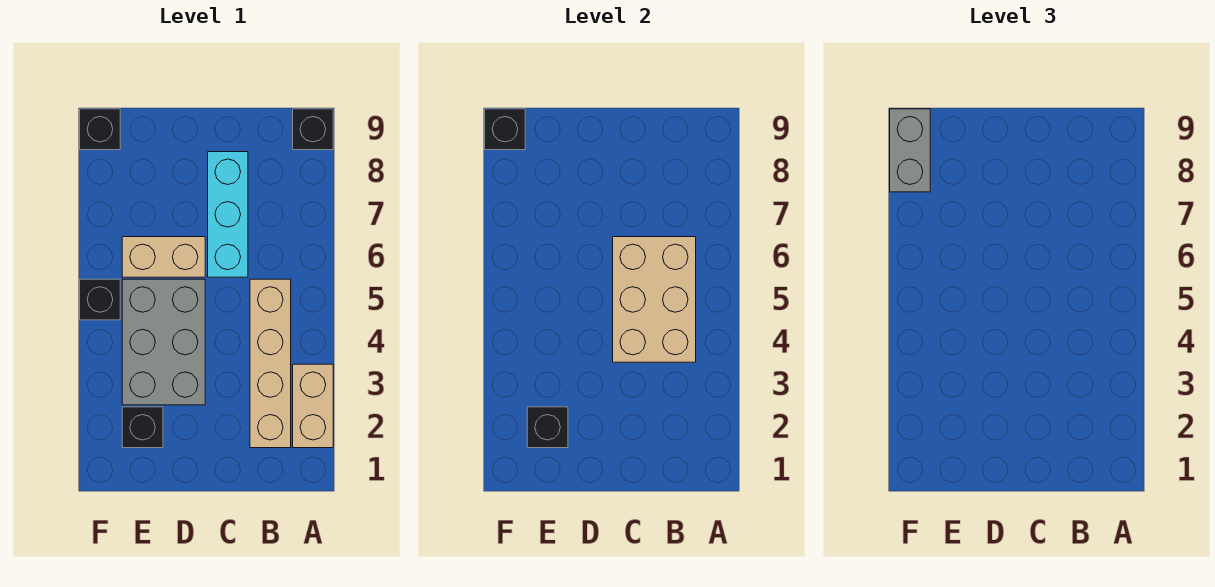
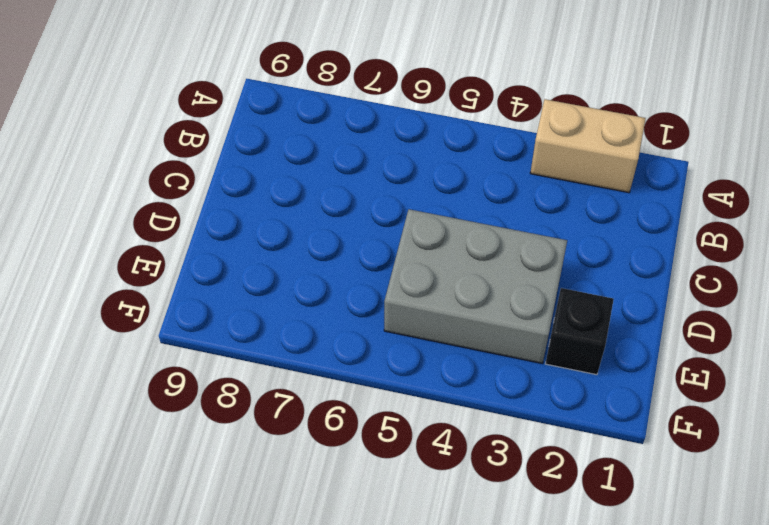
none -> black brick A9 level 1
none -> tan brick B2:B5 level 1
none -> cyan brick C6:C8 level 1

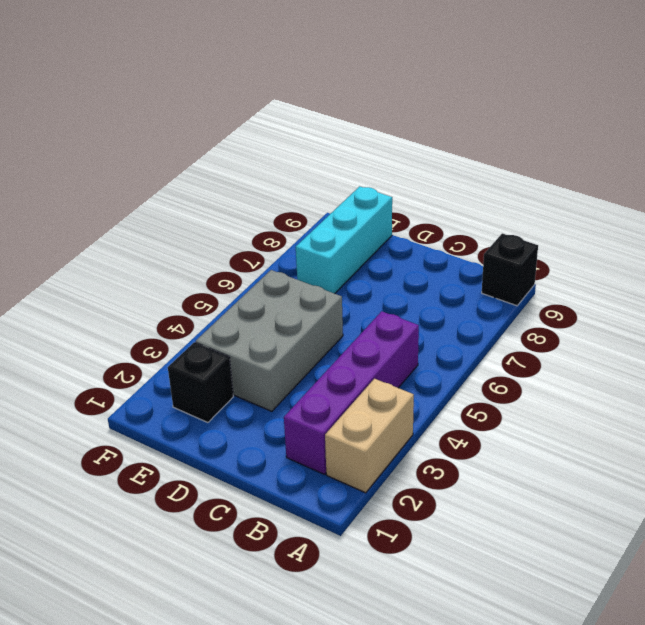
purple brick B2:B5 level 1 -> tan brick B2:B5 level 1
cyan brick E7:E9 level 1 -> cyan brick C6:C8 level 1
none -> tan brick D6:E6 level 1
none -> black brick F5 level 1
none -> black brick F9 level 1

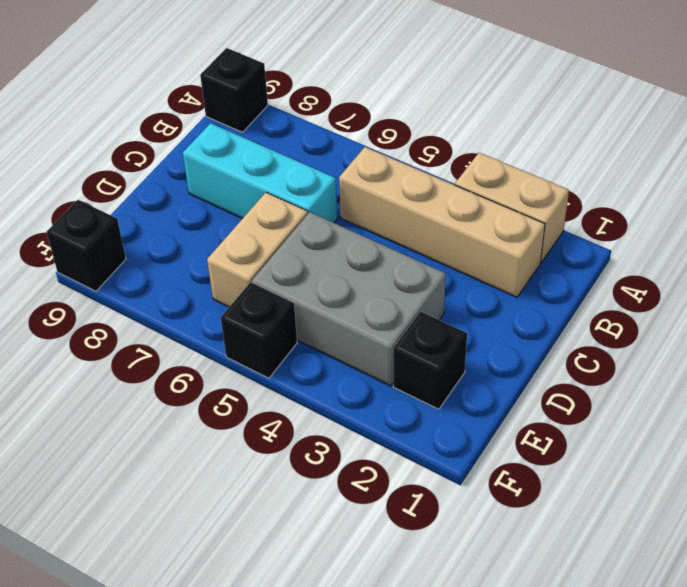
none -> tan brick B4:C6 level 2
none -> black brick E2 level 2
none -> black brick F9 level 2

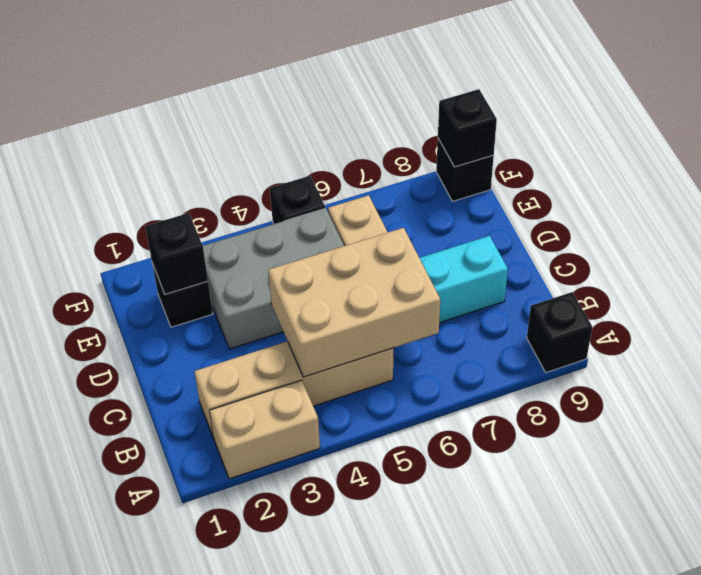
none -> grey brick F8:F9 level 3

